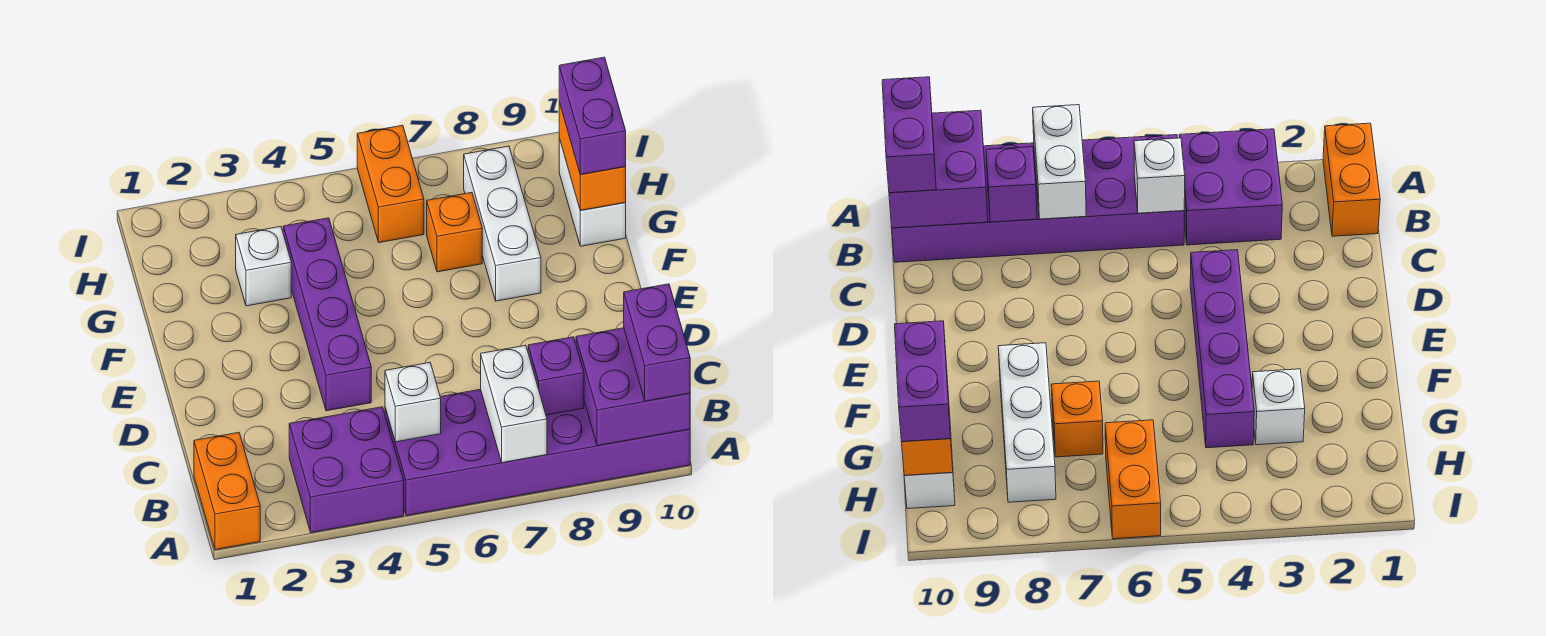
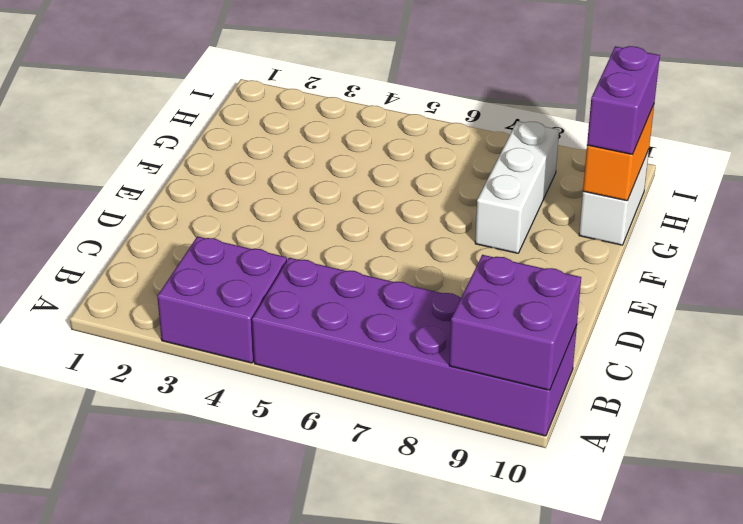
none -> orange brick A1:B1 level 1
none -> purple brick D4:G4 level 1
none -> white brick G3 level 1

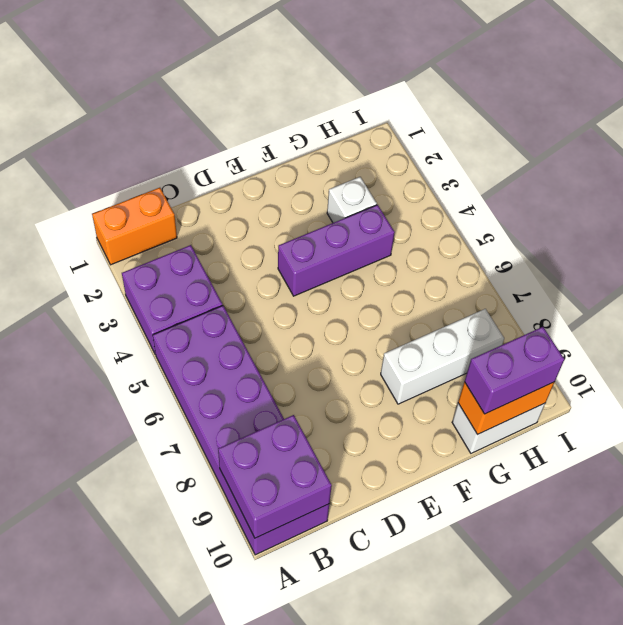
purple brick E4:G4 level 1 -> purple brick D4:G4 level 1
none -> orange brick G7 level 1
none -> orange brick H6:I6 level 1
none -> white brick A7:B7 level 2

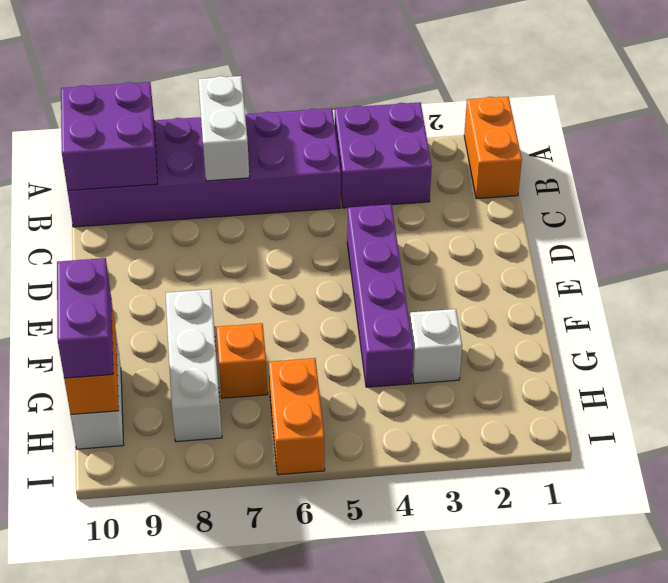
none -> white brick B5 level 2
none -> purple brick B8 level 2
none -> purple brick A10:B10 level 3

